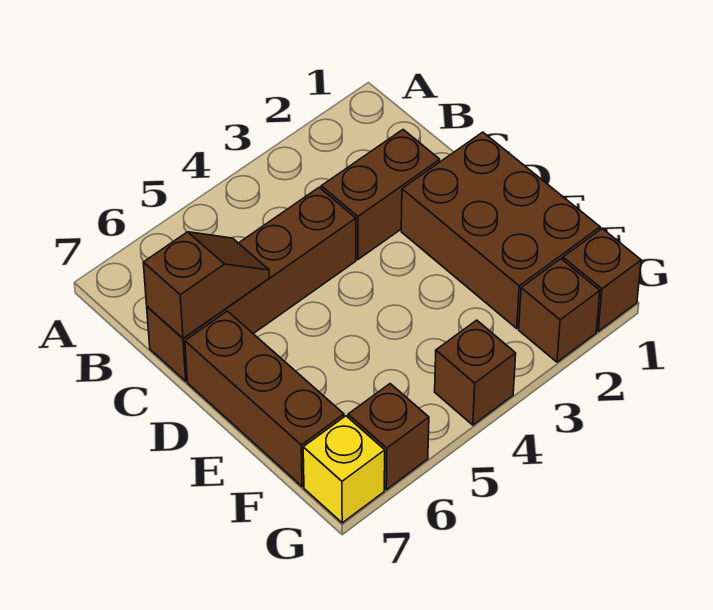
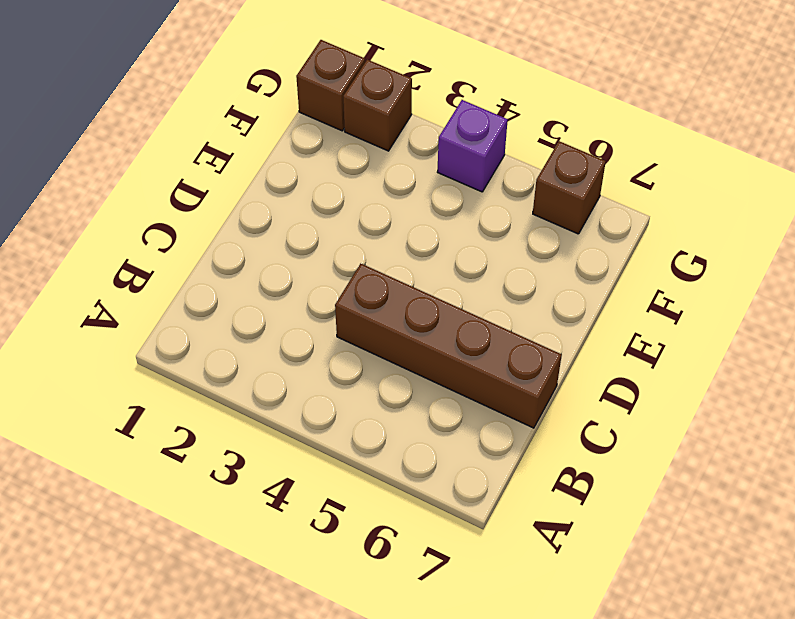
purple brick G4 level 1 -> brown brick G4 level 1
none -> brown brick C2:C3 level 1
none -> brown brick D1:F2 level 1

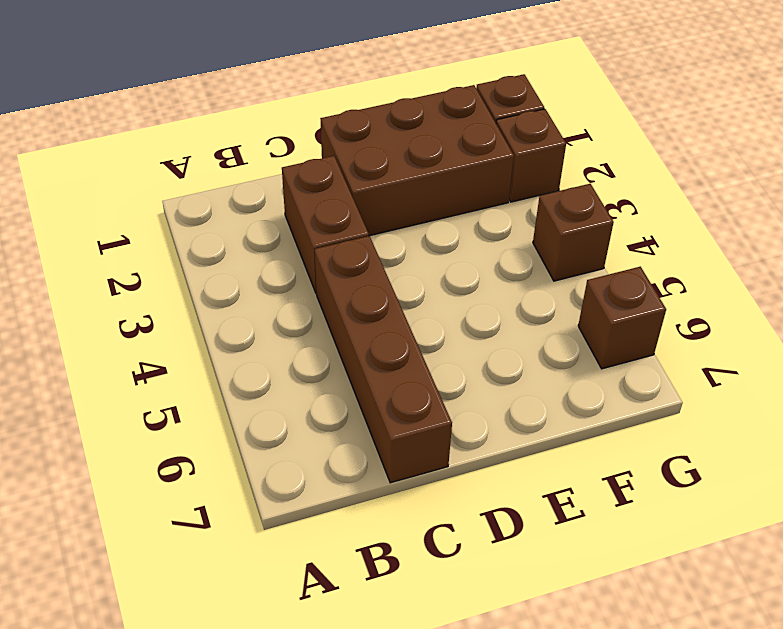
none -> brown brick D7:F7 level 1
none -> yellow brick G7 level 1

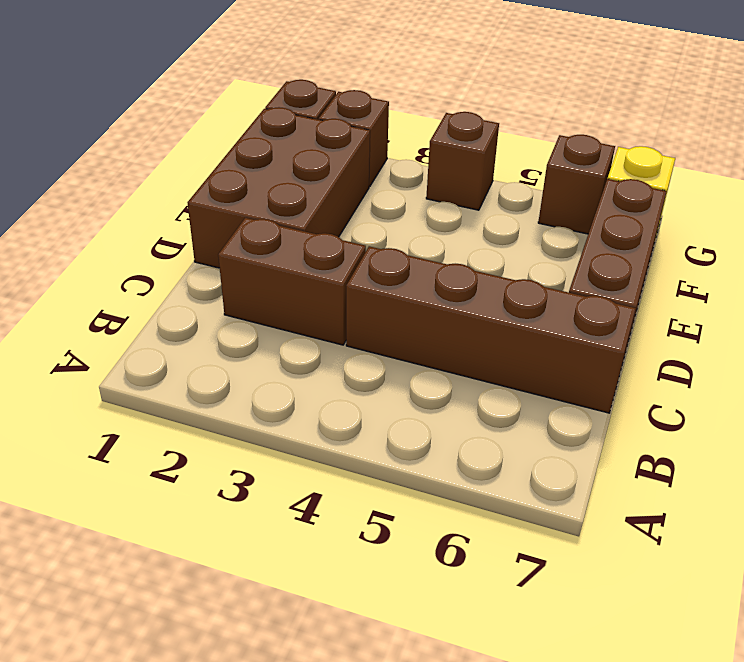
none -> brown slope C6:C7 level 2 top 7

